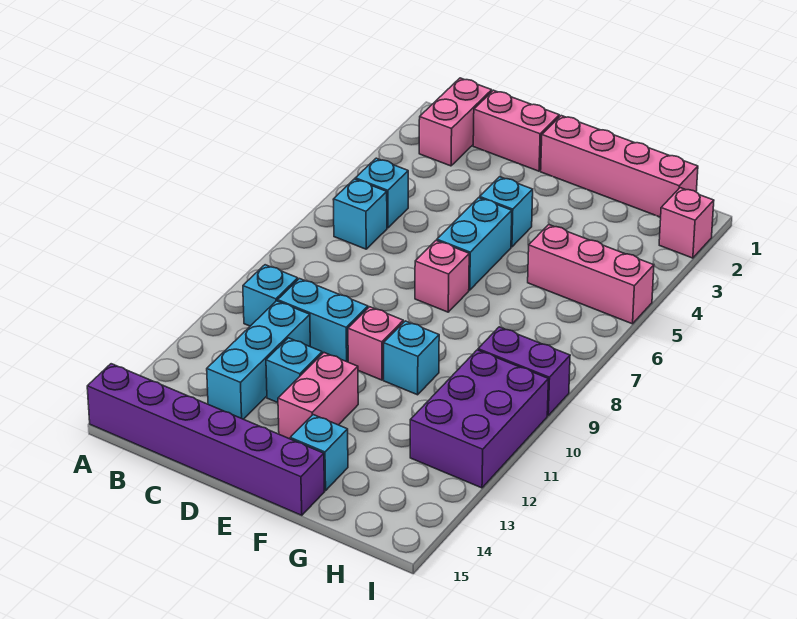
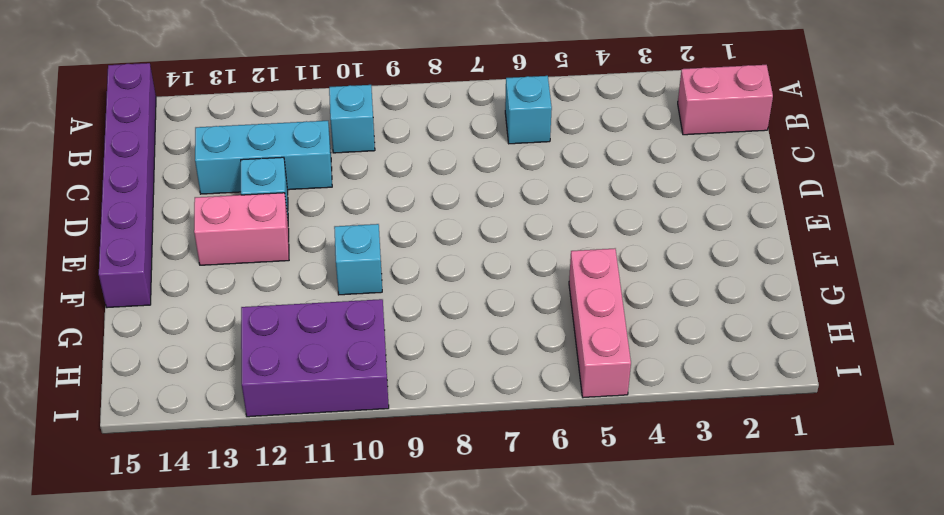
none -> cyan brick B5 level 1
none -> pink brick C1:D1 level 1
none -> cyan brick C10:D10 level 1

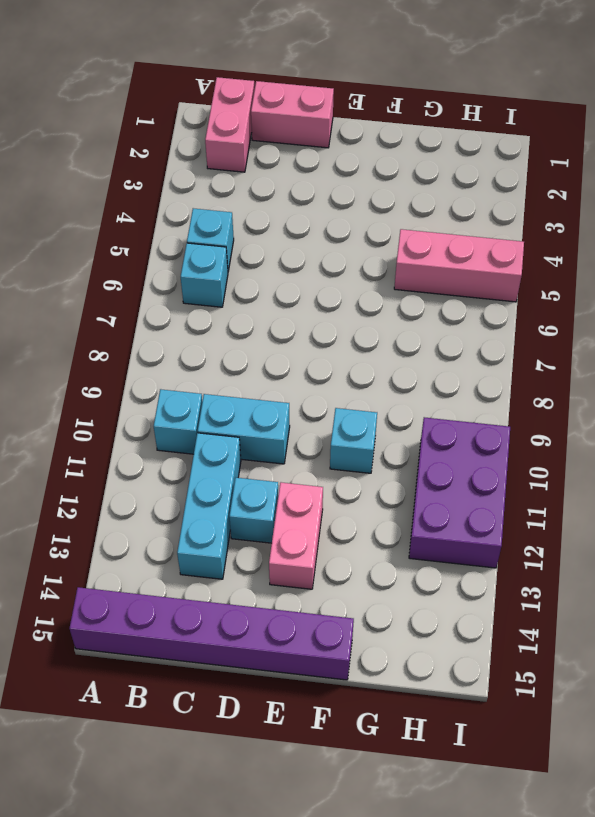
none -> pink brick E1:H1 level 1
none -> cyan brick E4 level 1
none -> cyan brick E5:E6 level 1

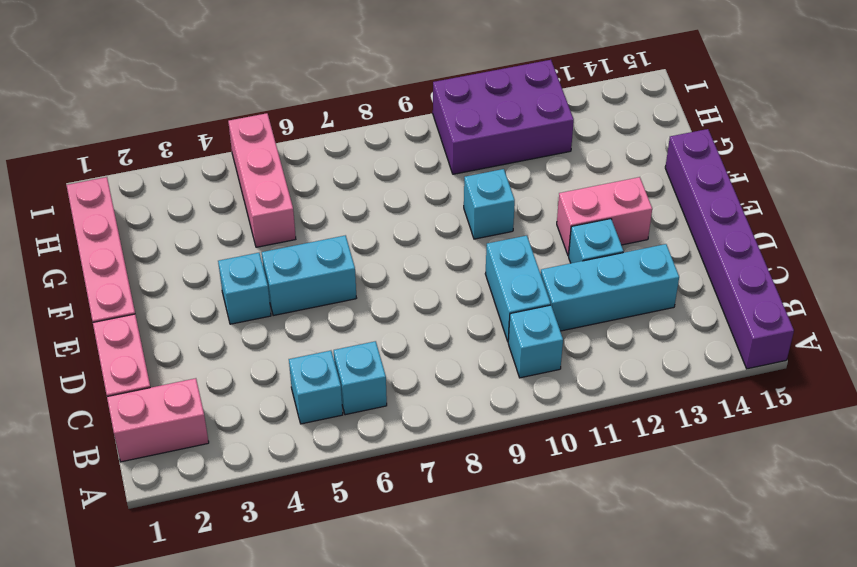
none -> pink brick E7 level 1
none -> pink brick E10 level 1
none -> cyan brick F14 level 1

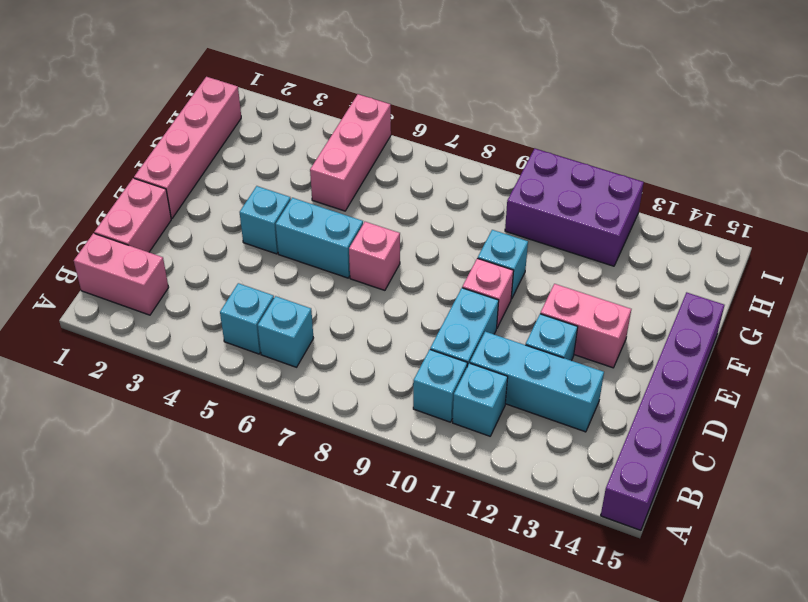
cyan brick B11 level 1 -> cyan brick F14 level 1
none -> purple brick H9:I9 level 1
none -> pink brick I2 level 1

